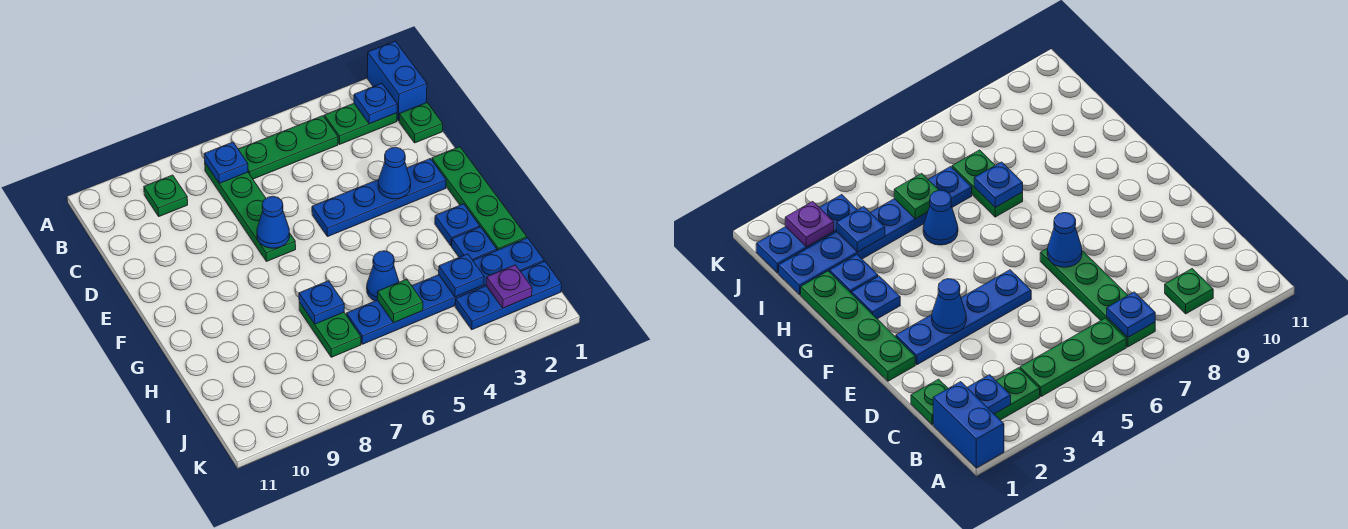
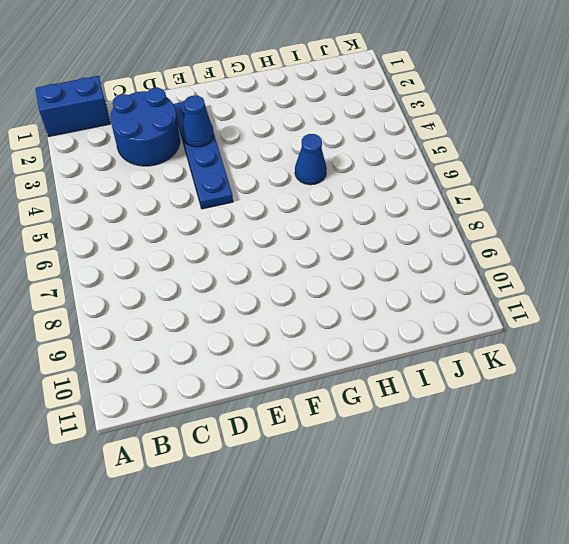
blue round brick C2:D3 level 1 -> none
none -> green plate B2:B3 level 1
none -> green plate B4:B6 level 1
none -> green plate B7:E7 level 1

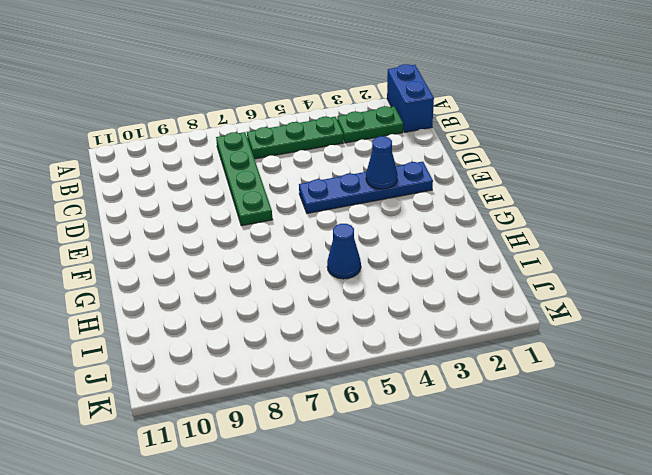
none -> green plate B9 level 1
none -> green plate C1 level 1
none -> green plate E1:H1 level 1

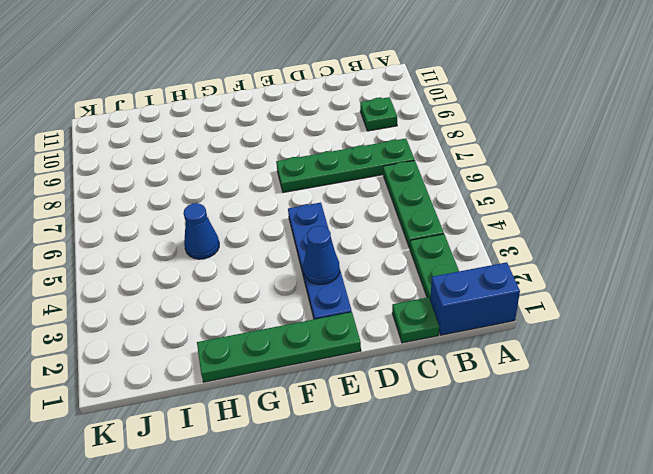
none -> blue plate G2 level 1
none -> blue plate H2 level 1
none -> green plate H7:I7 level 1

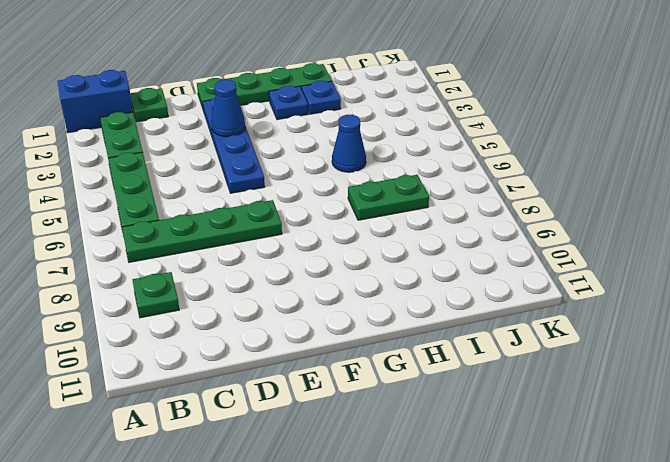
none -> blue plate I1:I6 level 1
none -> blue plate J1:J3 level 1
none -> blue plate B2 level 2

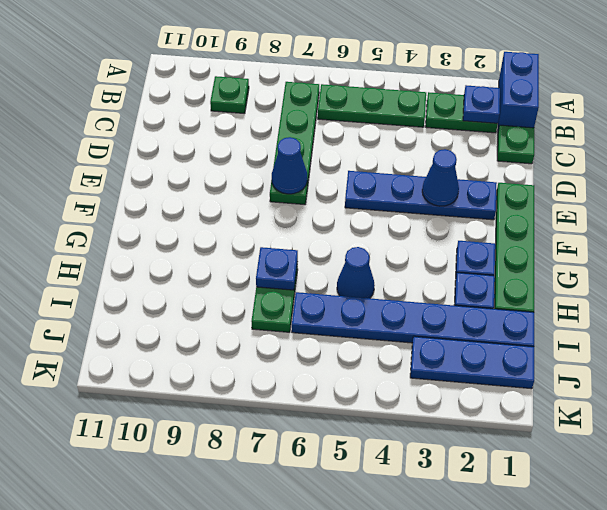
none -> blue plate B7 level 2
none -> blue plate I3 level 2
none -> green plate I5 level 2

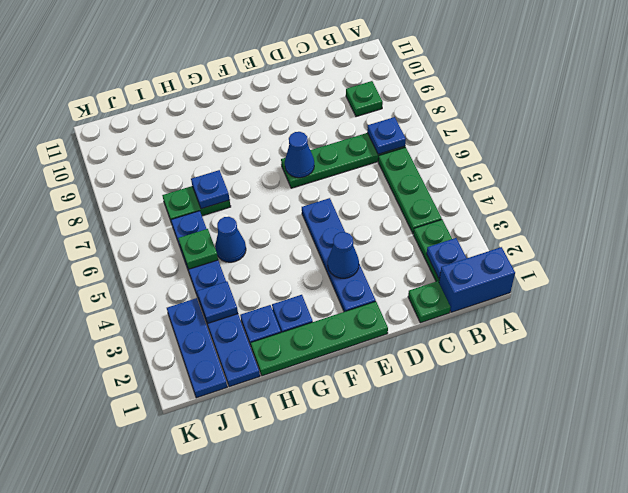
none -> purple plate J2 level 2

